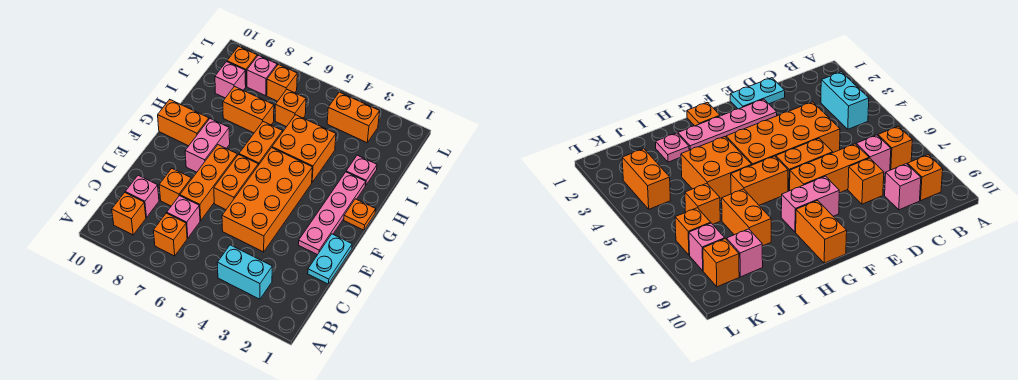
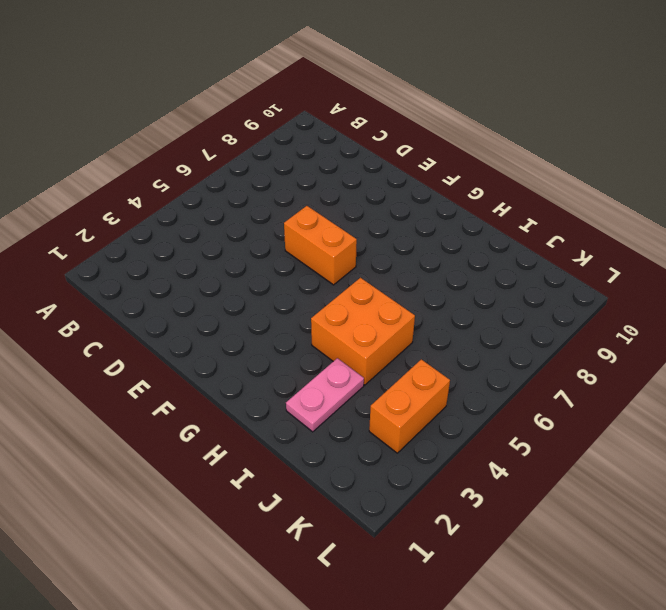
pink plate I2:I3 level 1 -> pink plate I2 level 1
none -> cyan brick B3:B4 level 1
none -> orange brick B7 level 1
none -> orange brick B9 level 1

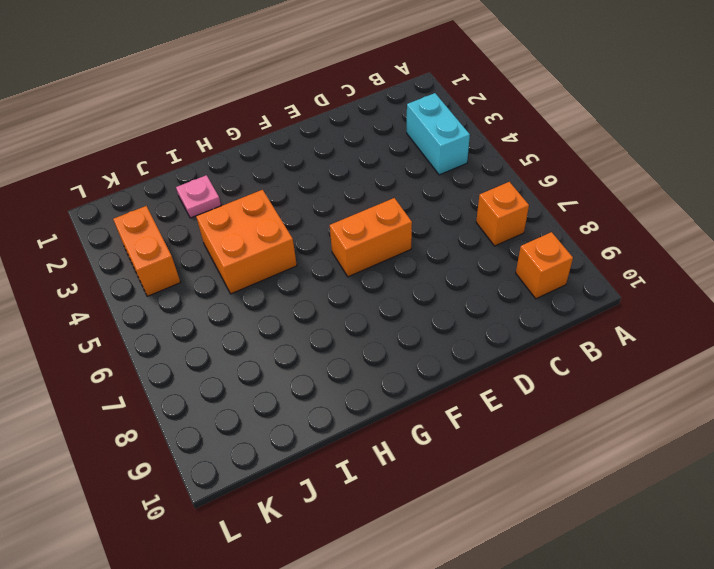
none -> pink brick C7 level 1
none -> pink brick C9 level 1
none -> cyan plate D1:E1 level 1

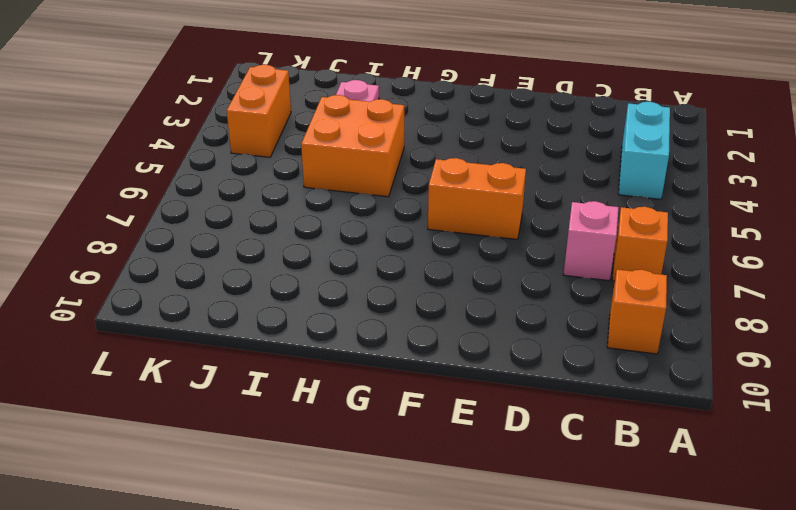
none -> pink brick C9 level 1
none -> cyan plate D1:E1 level 1
none -> orange brick D4:G5 level 1

